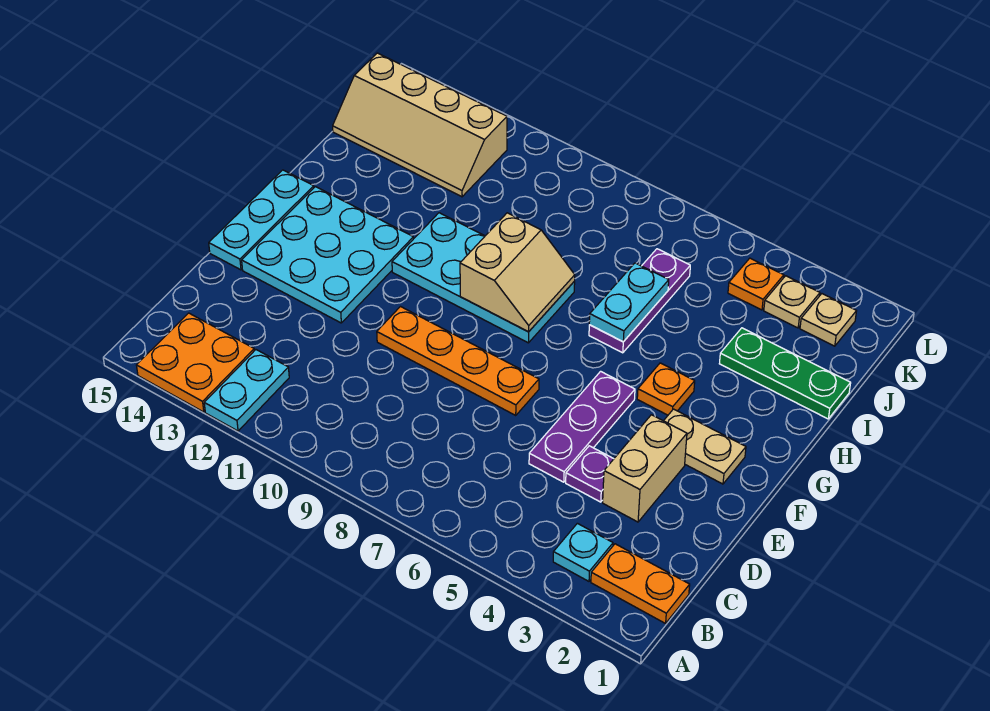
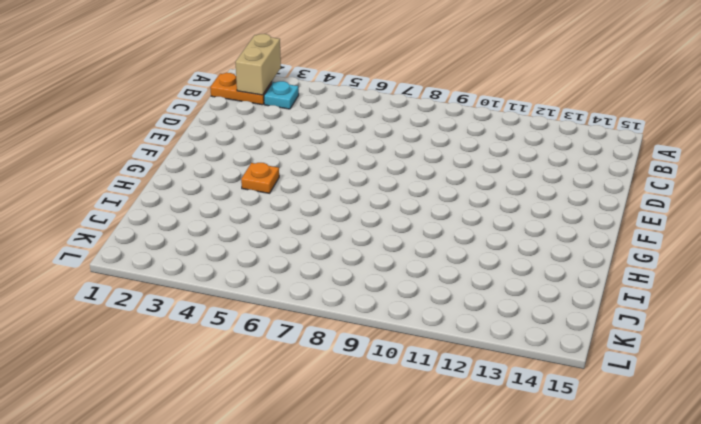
tan brick A2:B2 level 2 -> tan brick D3:E3 level 1
none -> cyan plate A12:B12 level 1
none -> orange plate A13:B14 level 1
none -> purple plate D4 level 1

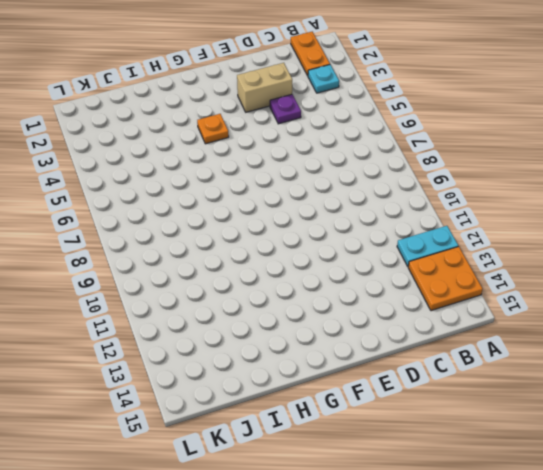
none -> purple plate D5:F5 level 1
none -> orange plate E7:E10 level 1
none -> cyan plate E12:G14 level 1

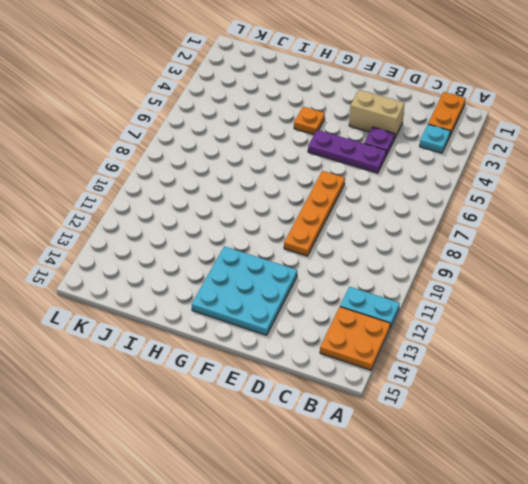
none -> cyan plate E15:G15 level 1
none -> tan plate F2:F3 level 1
none -> cyan plate G8:H11 level 1

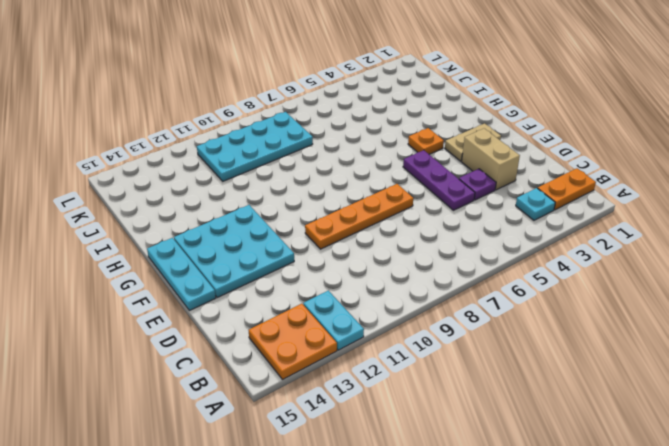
cyan plate J8:K11 level 1 -> cyan plate G8:H11 level 1
none -> purple plate H6:J6 level 1
none -> green plate I1:I3 level 1
none -> tan slope J12:K15 level 1 top K

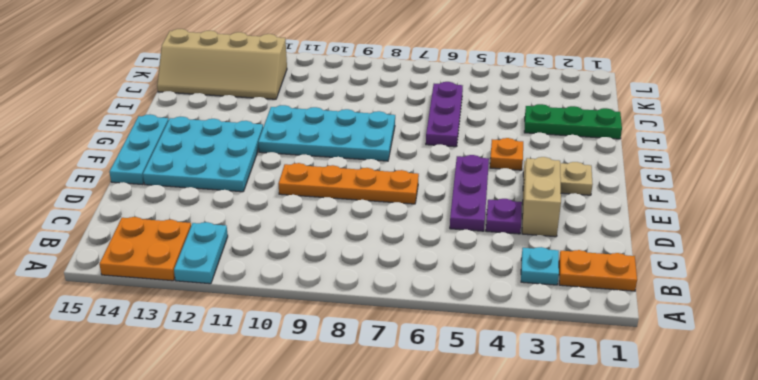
none -> tan plate K2 level 1
none -> tan plate K3 level 1
none -> orange plate K4 level 1

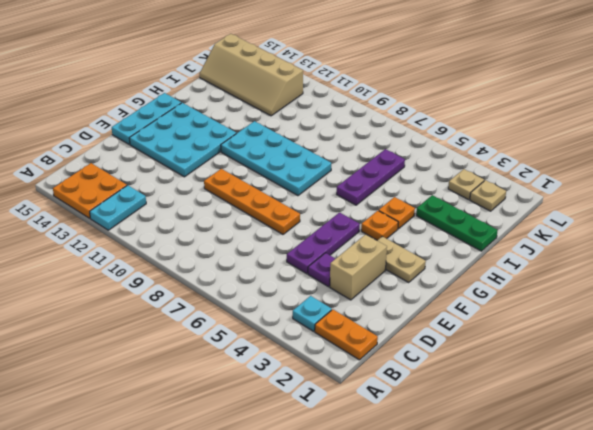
orange plate H4 level 1 -> orange plate K4 level 1
none -> tan slope G8:H9 level 2 top 9
none -> cyan plate H6:I6 level 2

